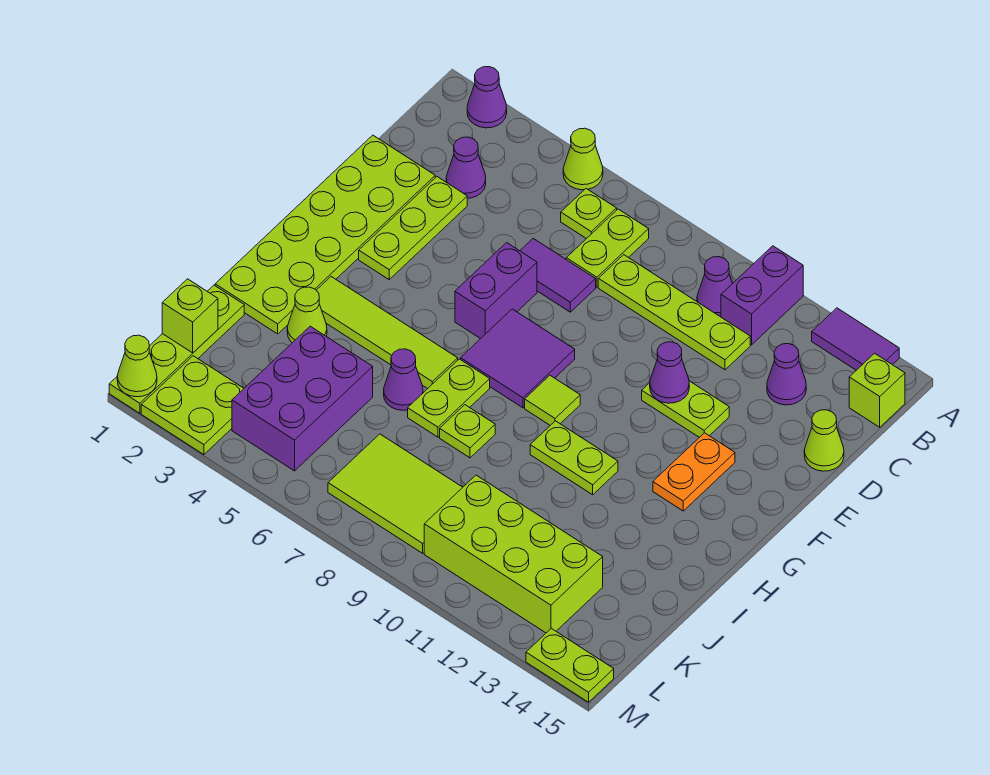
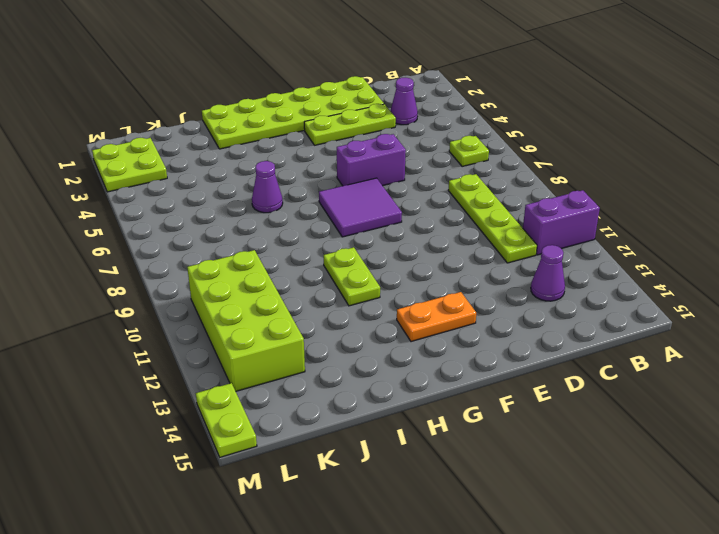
none -> purple cone A2 level 1
none -> lime cone A5 level 1
none -> purple tile A13:A14 level 1
none -> lime plate B7:C7 level 1

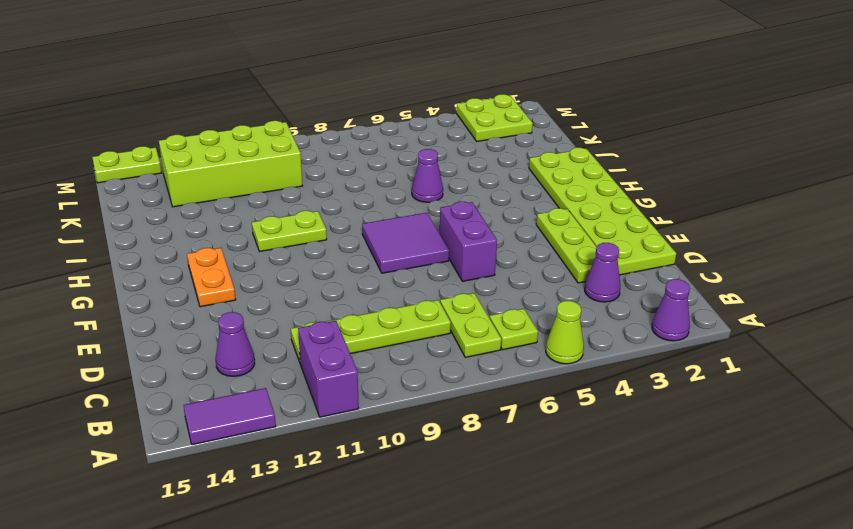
none -> purple cone B10 level 1
none -> lime brick B15 level 1
none -> purple tile D6:D7 level 1
none -> lime cone D15 level 1

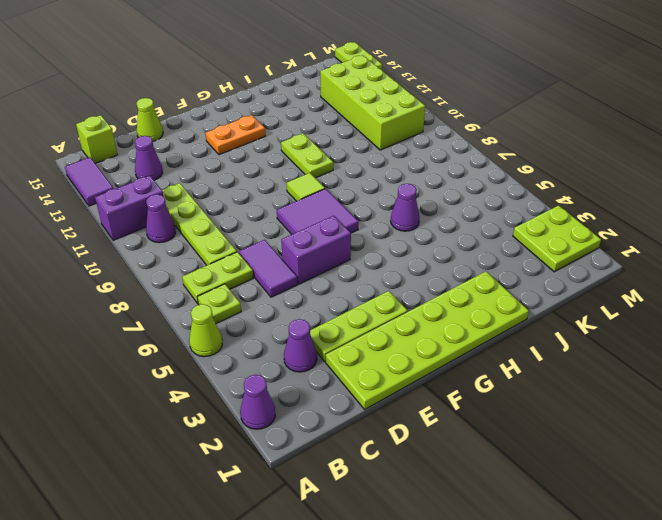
none -> lime plate E11:E12 level 1
none -> lime tile H3:H6 level 1
none -> lime plate H7:I7 level 1
none -> lime cone I3 level 1

